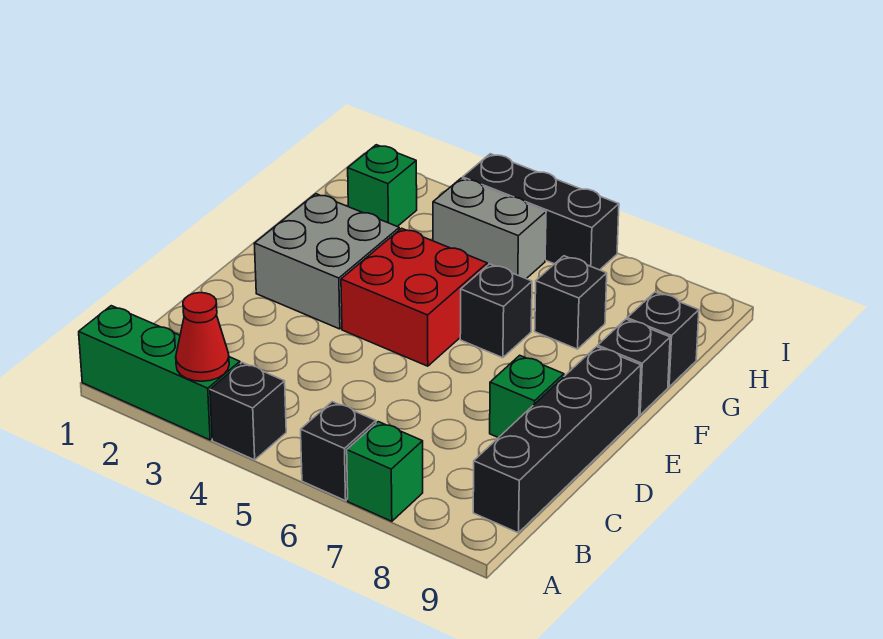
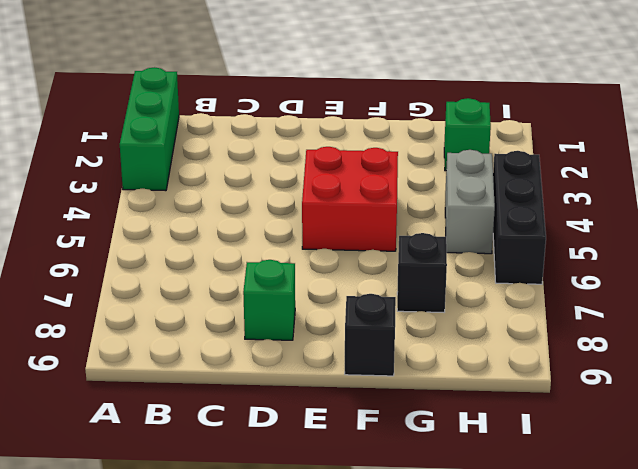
none -> black brick A4 level 1
none -> black brick A6 level 1
none -> green brick A7 level 1

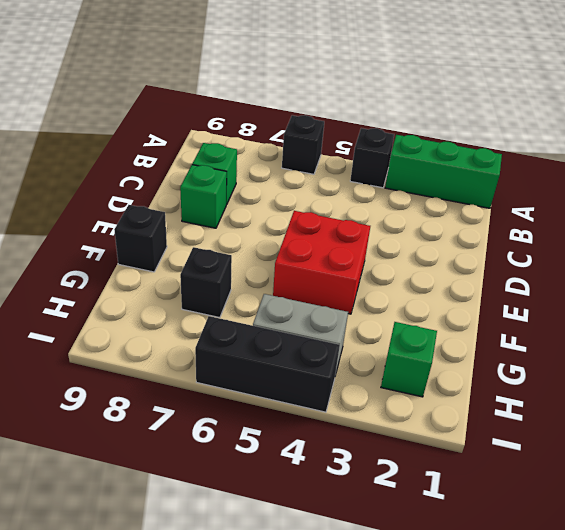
green brick C8 level 1 -> green brick A7 level 1
none -> black brick B9:E9 level 1
none -> grey brick E2:F3 level 1
none -> black brick F6 level 1

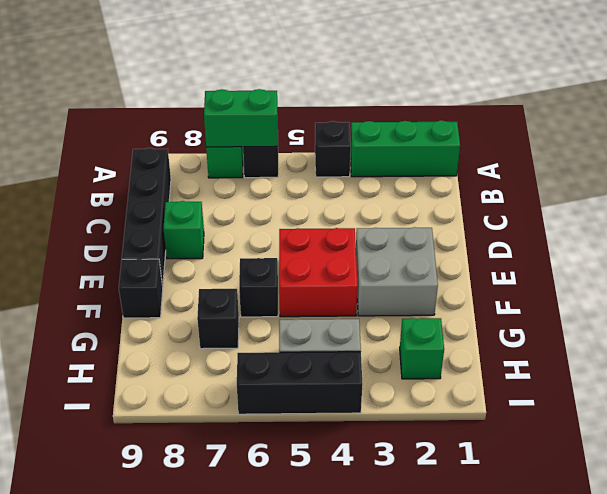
green brick A6:A7 level 2 -> none
none -> black brick G9 level 1
none -> red cone A3 level 2

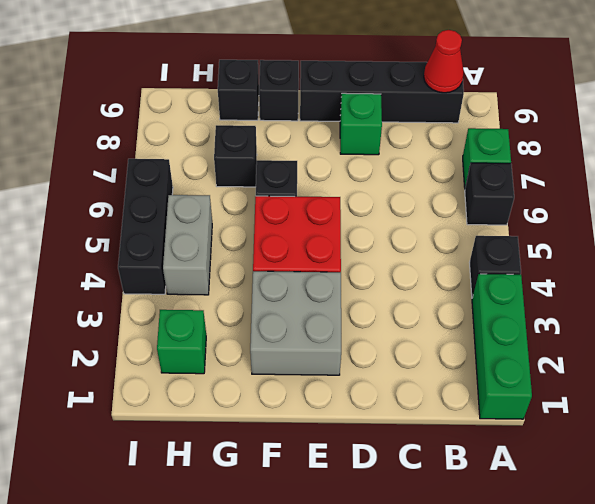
red cone B9 level 2 -> red cone A3 level 2

